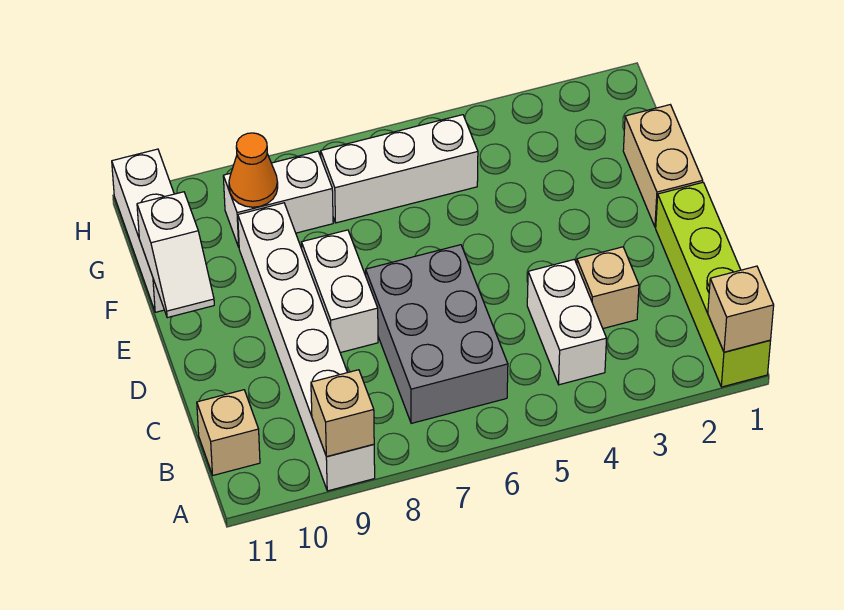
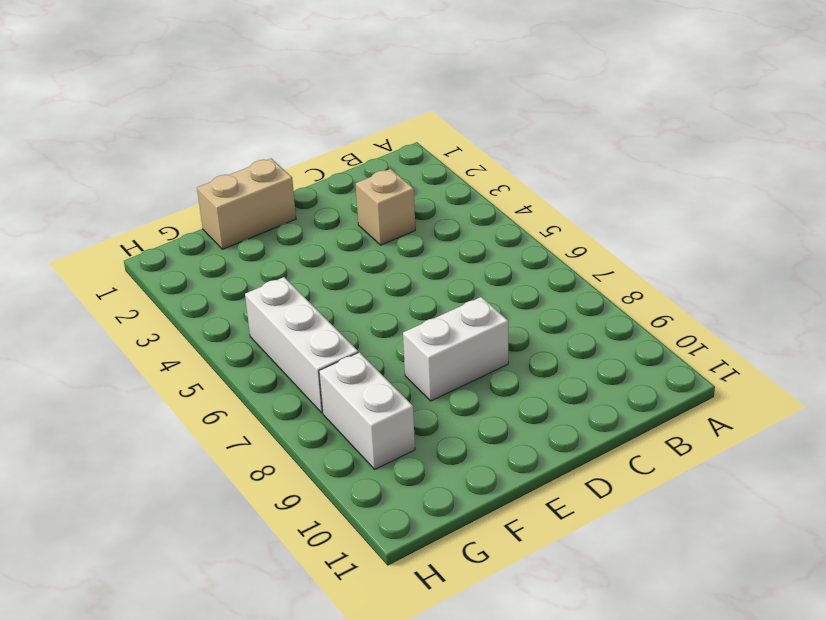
none -> lime brick A1:D1 level 1
none -> white brick A9:F9 level 1
none -> white brick B4:C4 level 1

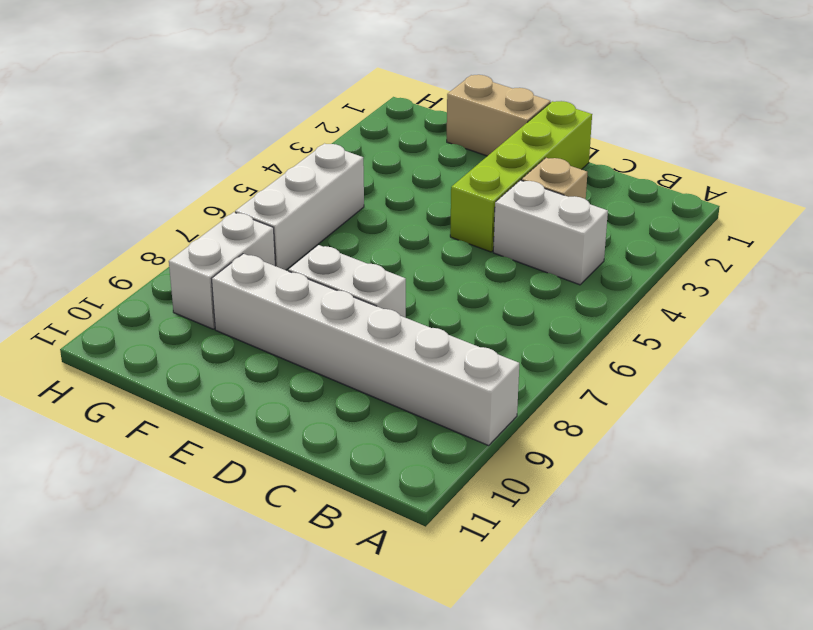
lime brick D1:D4 level 1 -> lime brick A1:D1 level 1
none -> grey brick B6:D7 level 1
none -> tan brick B11 level 1
none -> white brick F11:H11 level 1

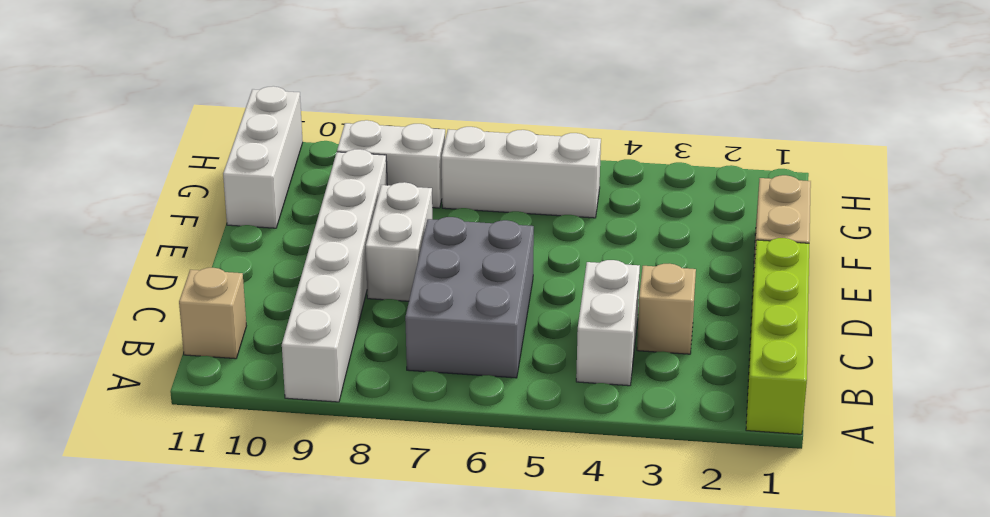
none -> tan brick A1 level 2
none -> tan brick A9 level 2
none -> white slope E11:F11 level 2 top F

